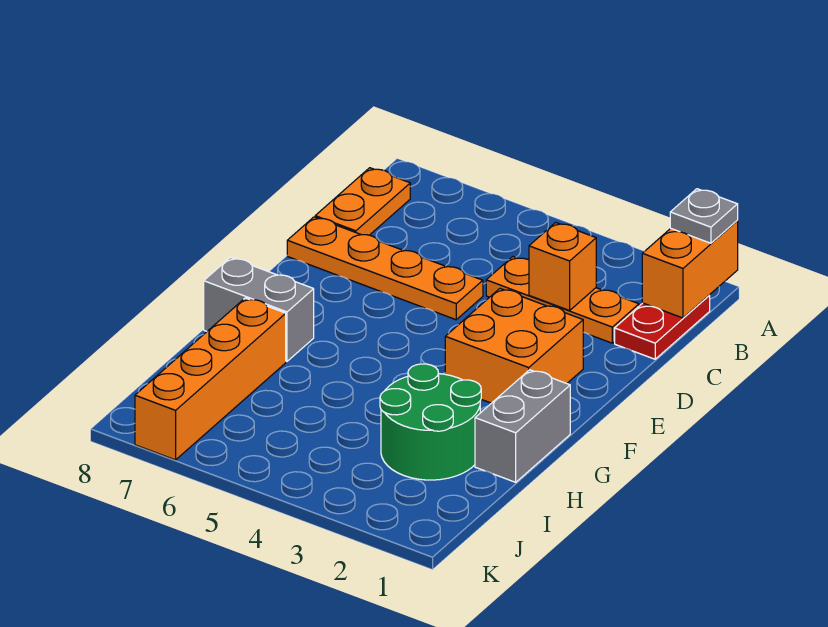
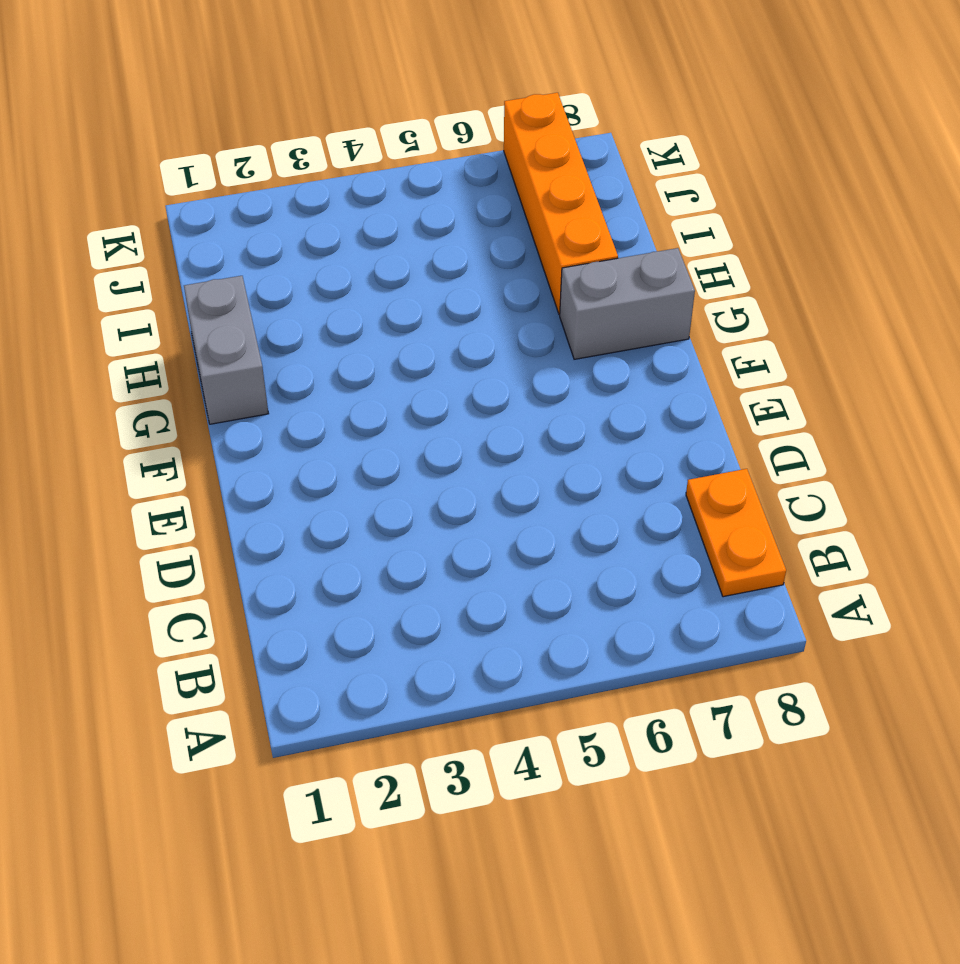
none -> red plate B1:C1 level 1
none -> orange plate C2:C4 level 1
none -> orange plate D5:D8 level 1

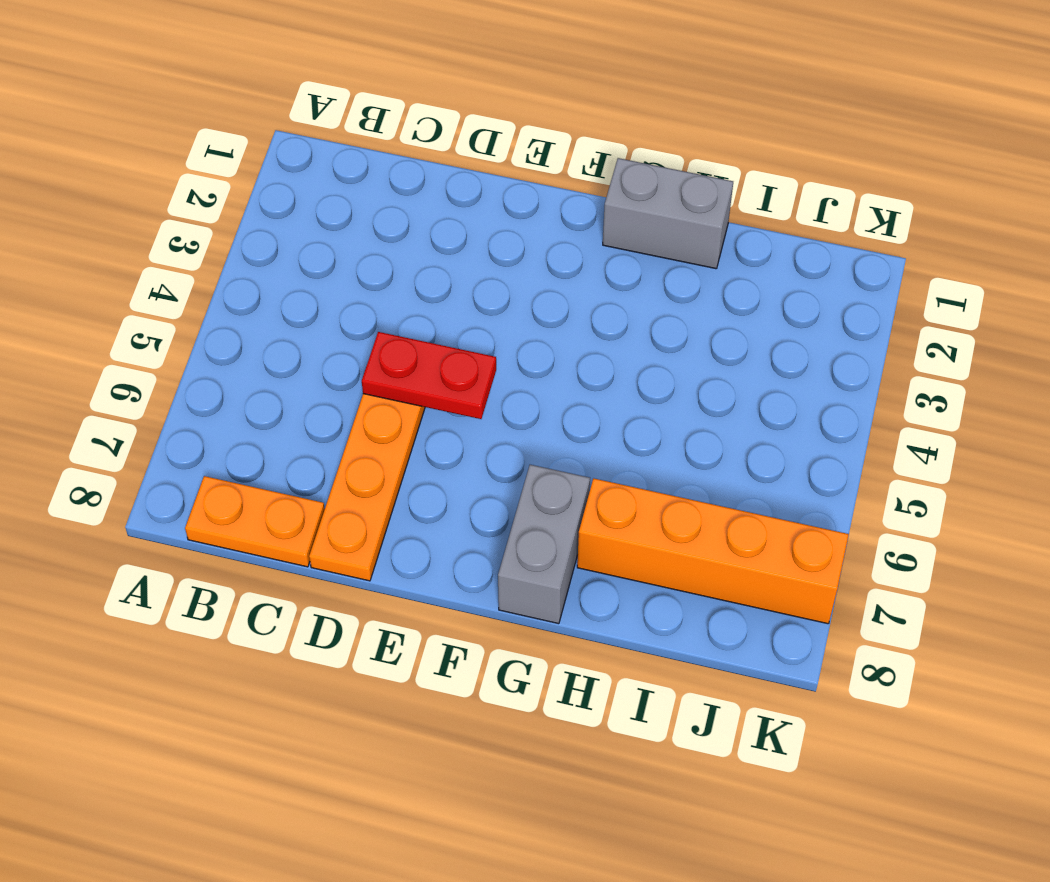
red plate D5:E5 level 2 -> red plate B1:C1 level 1
none -> orange plate C2:C4 level 1
none -> orange brick E2:F3 level 1
none -> green round brick H2:I3 level 1

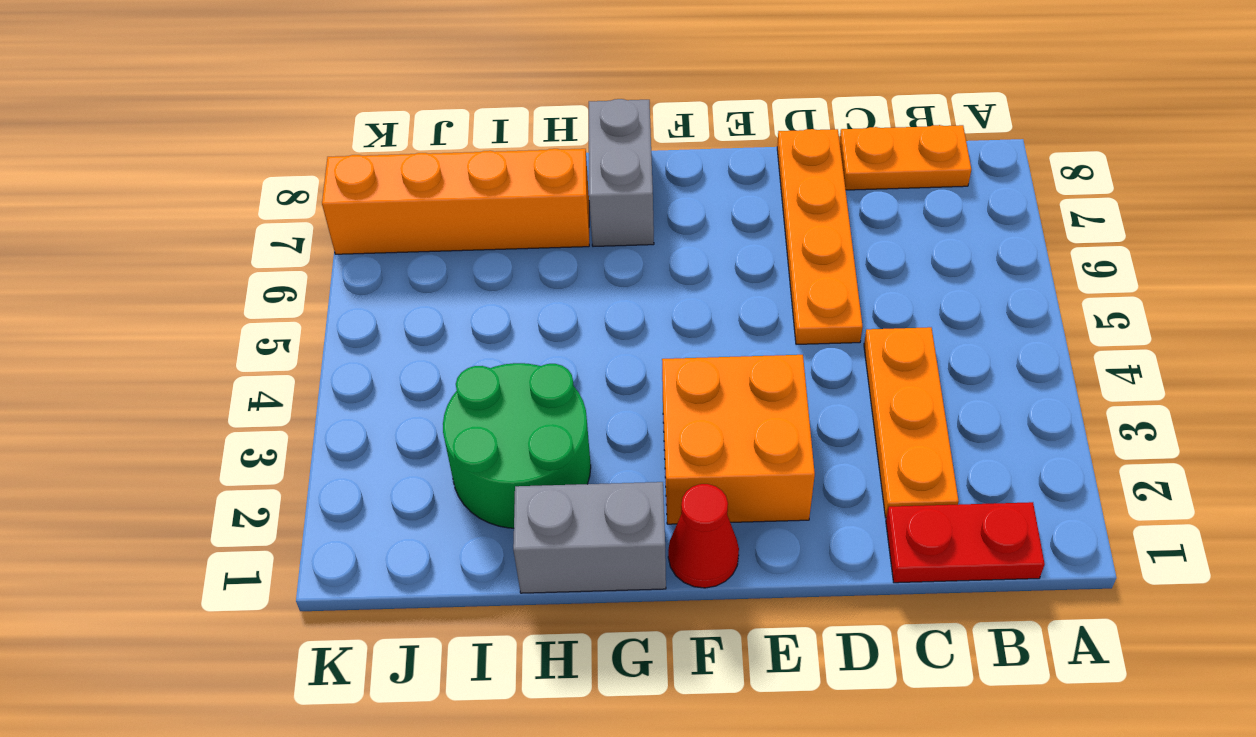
red cone F1 level 1 -> none
none -> orange brick A1:B1 level 2
none -> orange brick C3 level 2
none -> grey plate A1 level 3

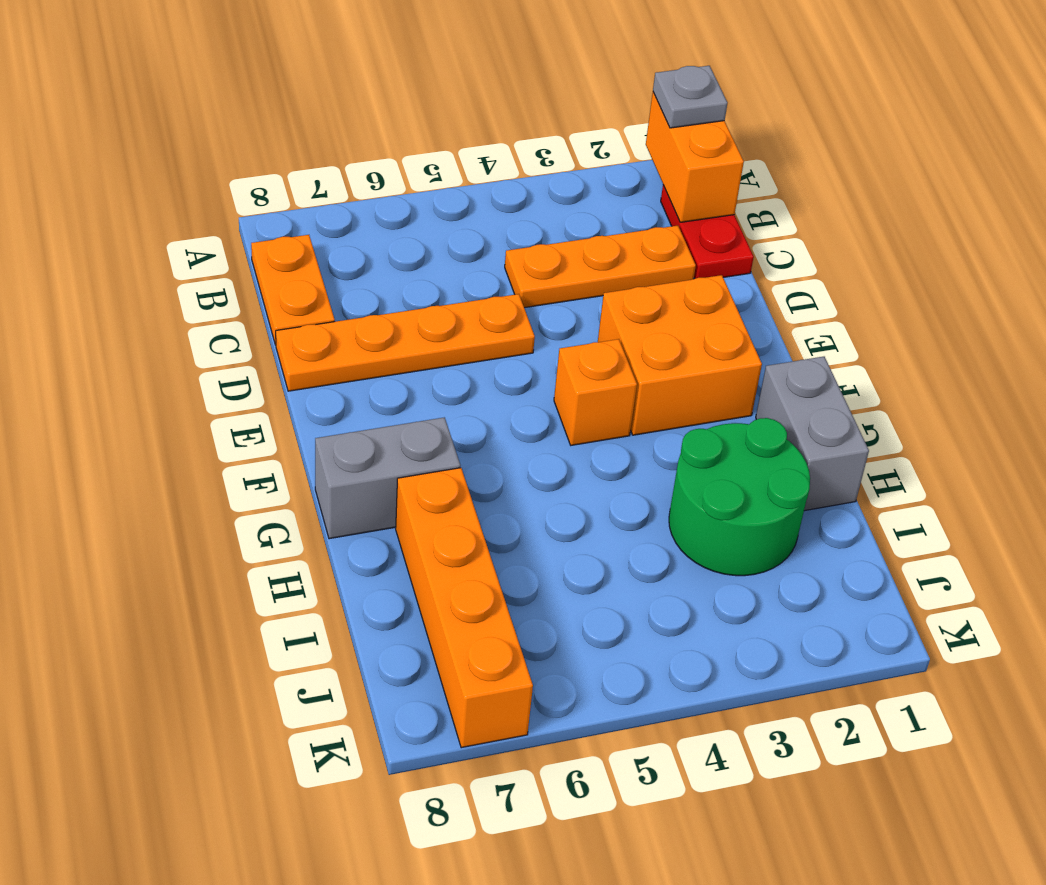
orange brick F4 level 1 -> orange brick C3 level 2

